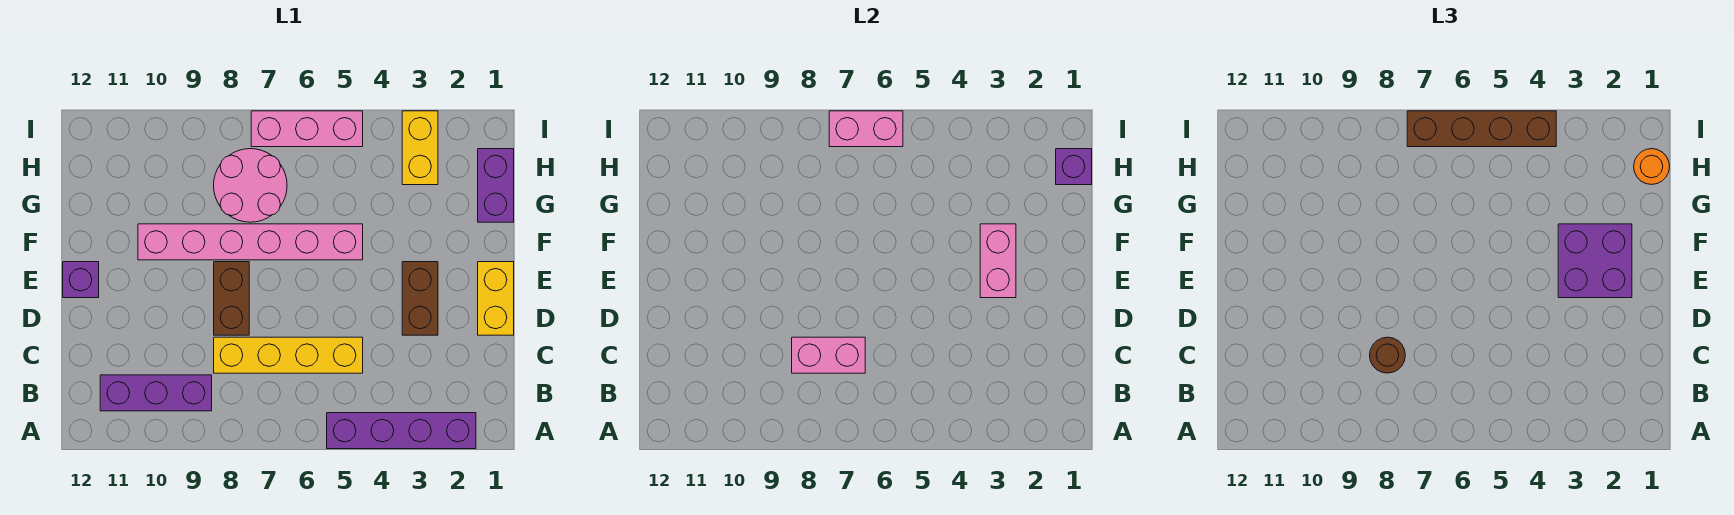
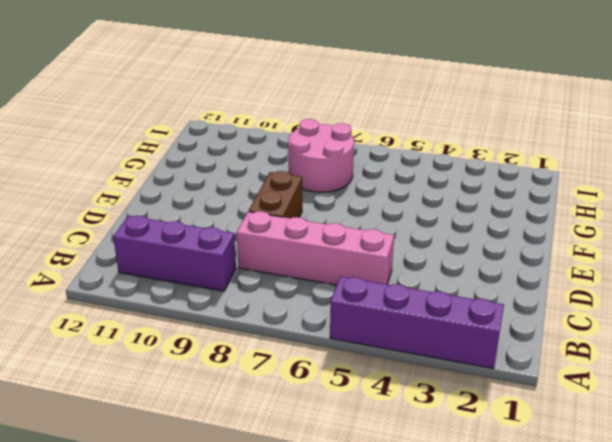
pink brick C5:C8 level 1 -> yellow brick C5:C8 level 1
none -> yellow brick D1:E1 level 1
none -> brown brick D3:E3 level 1
none -> purple brick E12 level 1

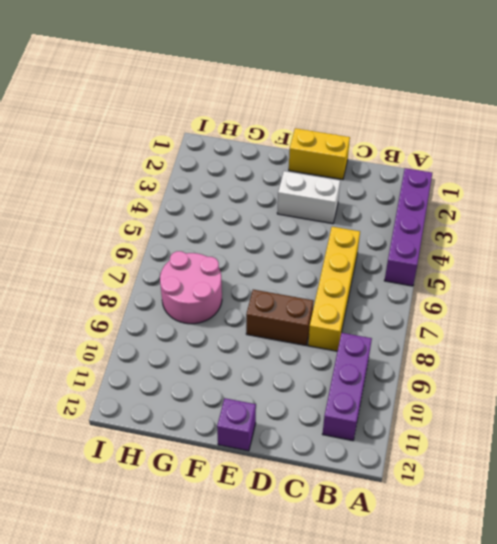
white brick D3:E3 level 1 -> brown brick D3:E3 level 1
none -> pink brick F5:F10 level 1
none -> purple brick G1:H1 level 1
none -> yellow brick H3:I3 level 1

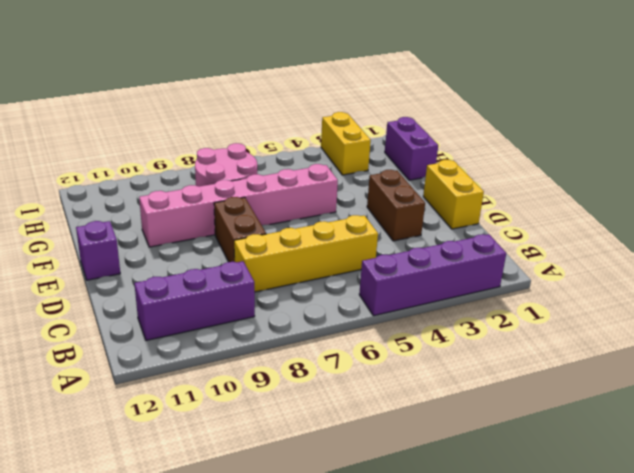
none -> pink brick I5:I7 level 1
none -> pink brick C7:C8 level 2
none -> pink brick E3:F3 level 2

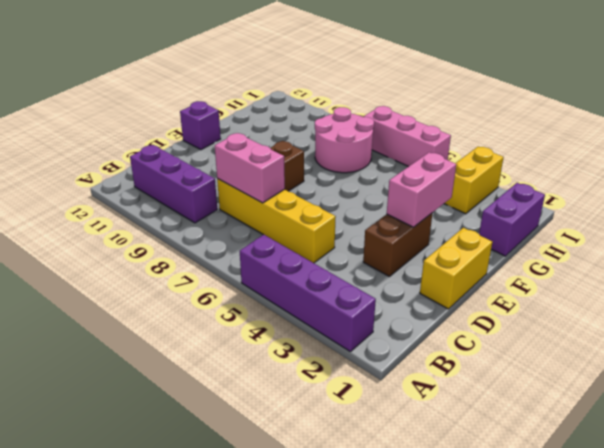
none -> pink brick F5:F10 level 1
none -> purple brick H1 level 2
none -> pink brick I6:I7 level 2

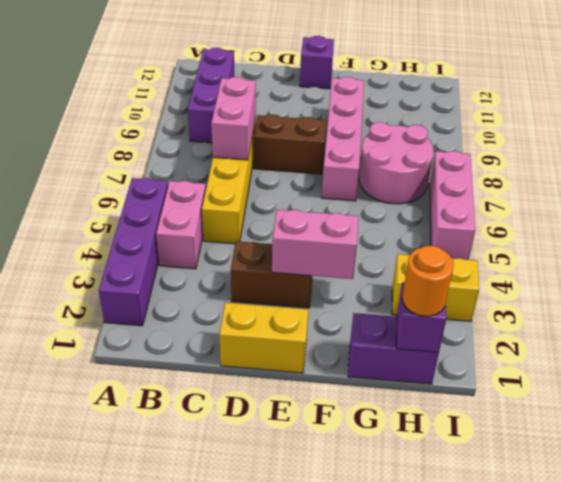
pink brick B4:B5 level 1 -> pink brick I6:I7 level 2
pink brick F7:F10 level 1 -> pink brick F5:F10 level 1
none -> brown round brick C8 level 3
none -> purple brick E2:F3 level 3
none -> brown brick I4:I7 level 3

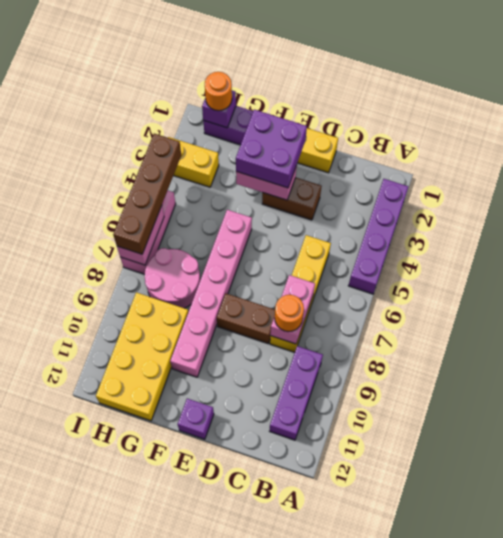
orange round brick C8 level 3 -> brown round brick C8 level 3
yellow brick G9:H12 level 1 -> none

